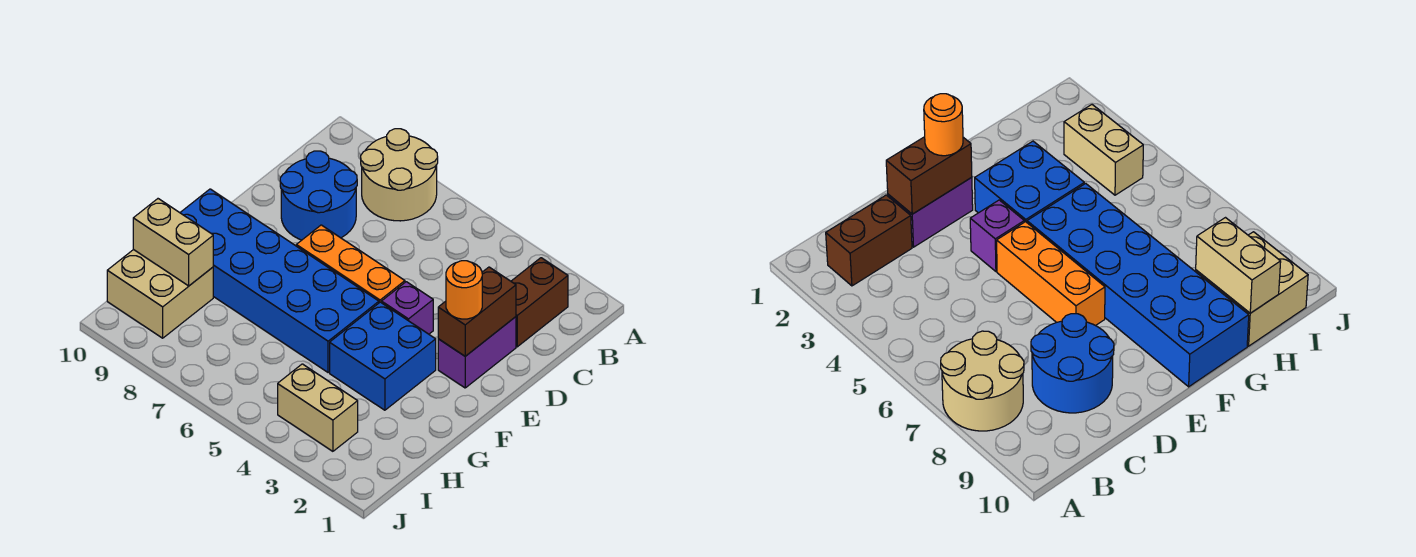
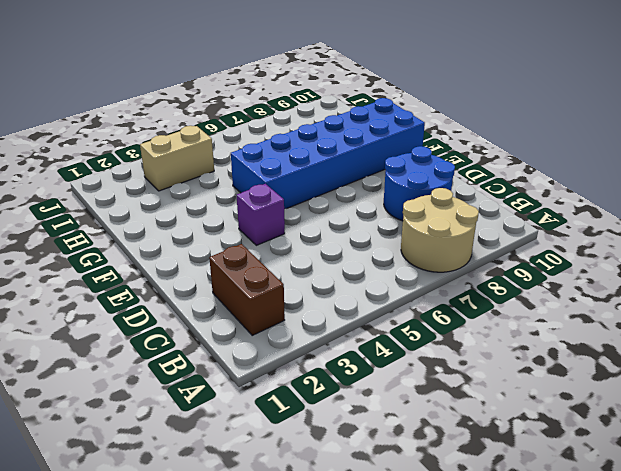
none -> purple brick D2:E2 level 1
none -> orange brick E5:E7 level 1
none -> blue brick F3:G4 level 1

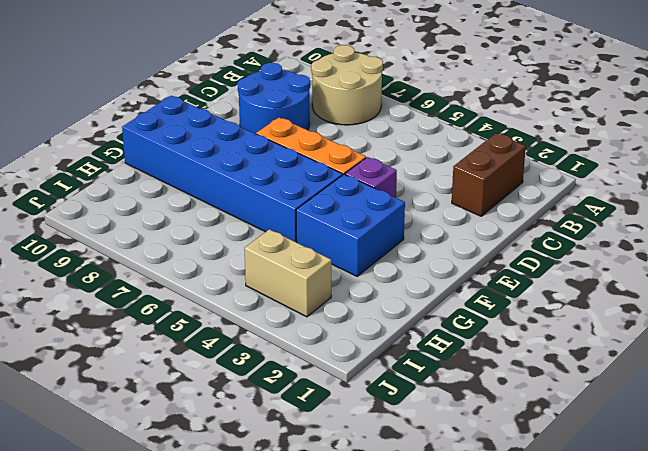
none -> purple brick D2:E2 level 1
none -> tan brick H9:I10 level 1
none -> brown brick D2:E2 level 2

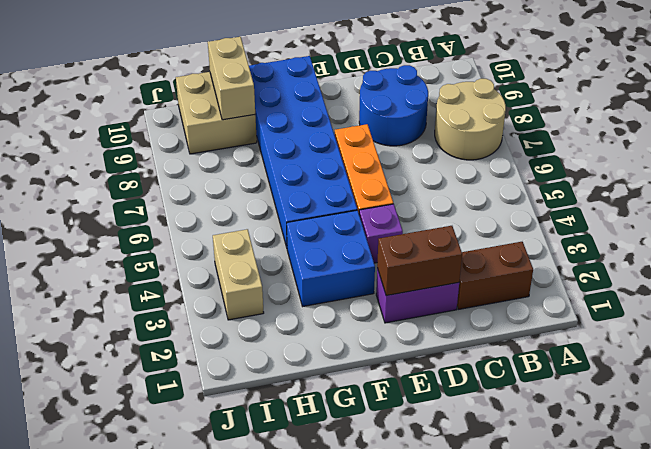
none -> orange round brick E2 level 3

